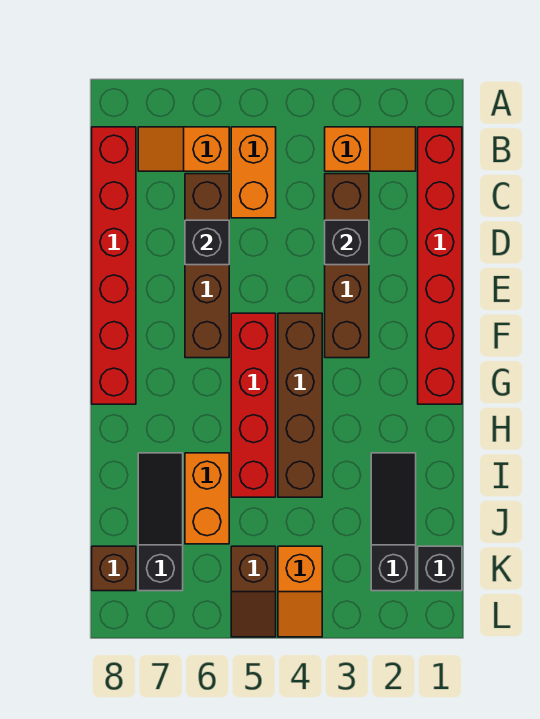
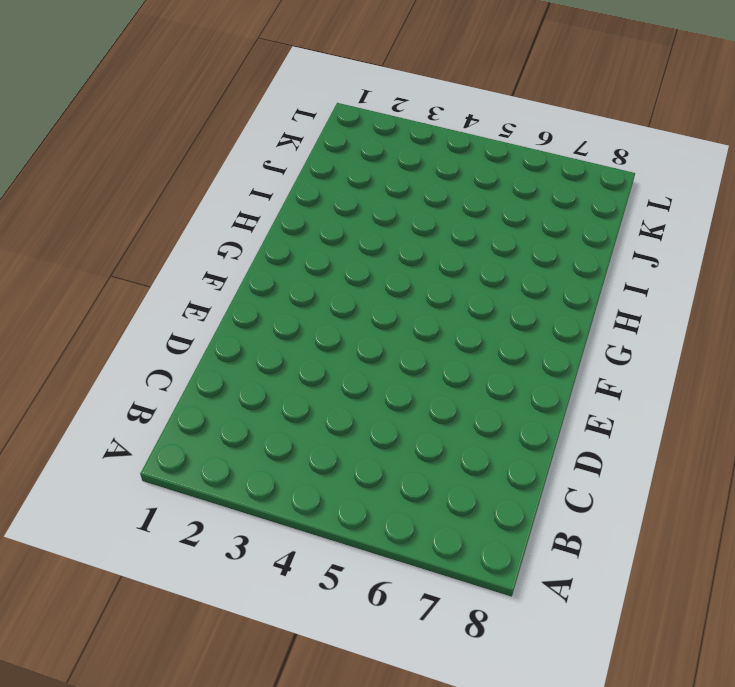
none -> red brick B1:G1 level 1
none -> orange slope B2:B3 level 1 top 3
none -> orange brick B5:C5 level 1

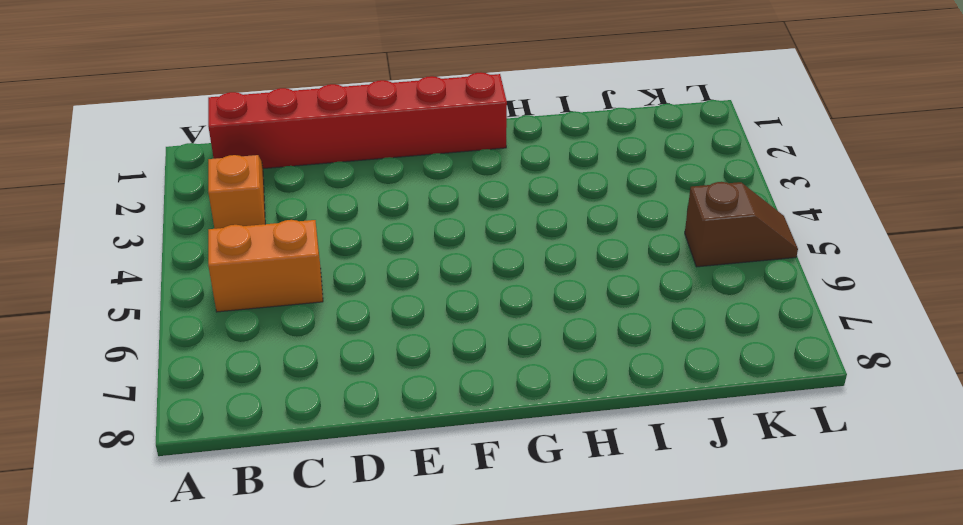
none -> orange slope B6:B7 level 1 top 6
none -> red brick B8:G8 level 1
none -> brown brick C3:F3 level 1

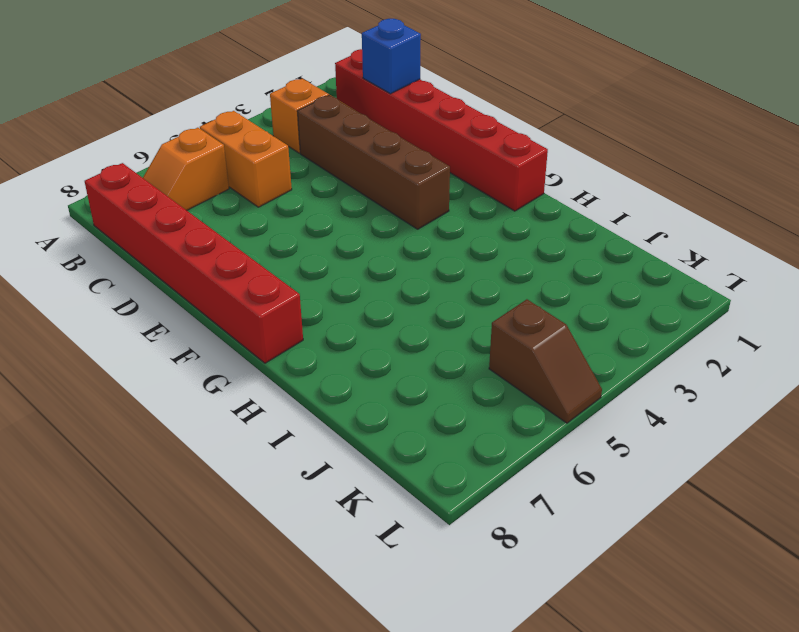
blue brick C1 level 2 -> none
none -> brown brick C6:F6 level 1
none -> brown brick F4:I4 level 1
none -> red brick F5:I5 level 1

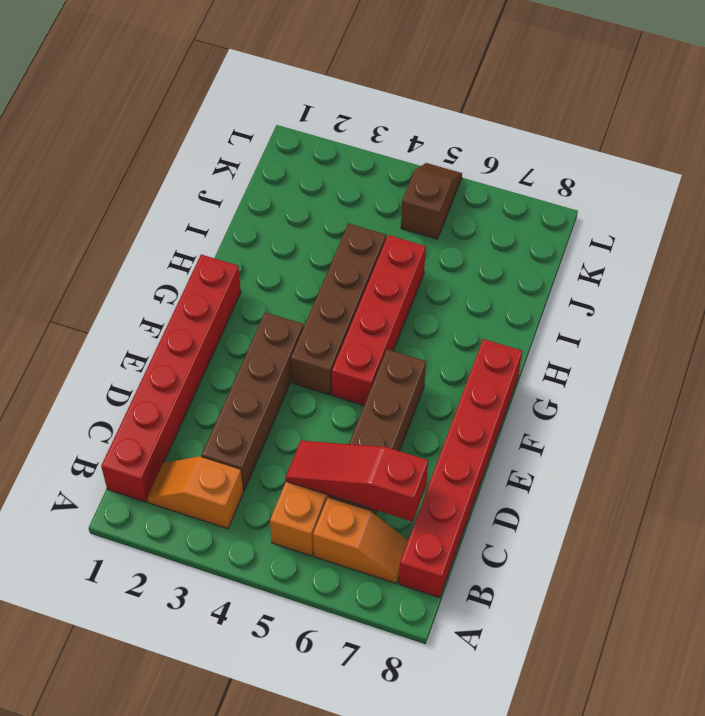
red slope C5:C7 level 2 top 7 -> none
none -> black slope I2:K2 level 1 top K
none -> orange brick I6:J6 level 1
none -> black slope I7:K7 level 1 top K

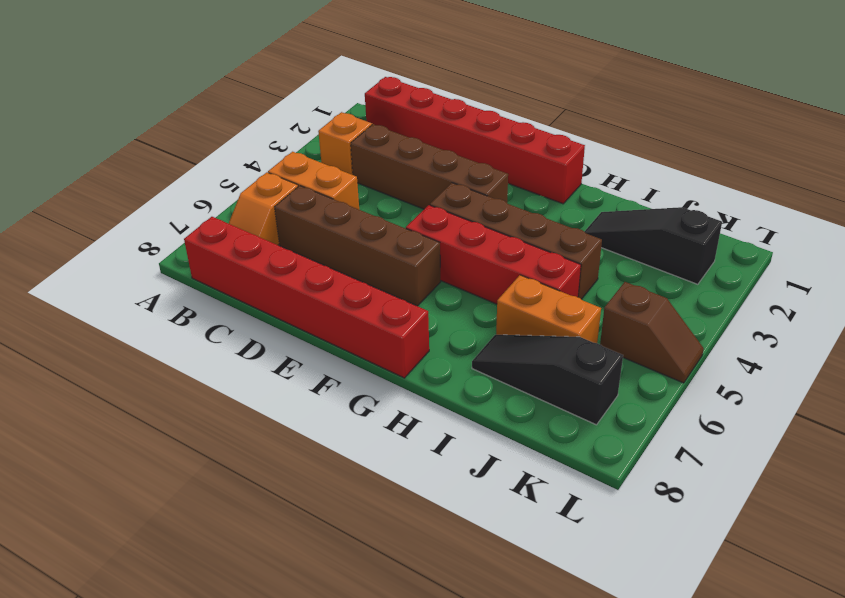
none -> black brick K1 level 1
none -> orange slope K4:L4 level 1 top K
none -> brown brick K8 level 1

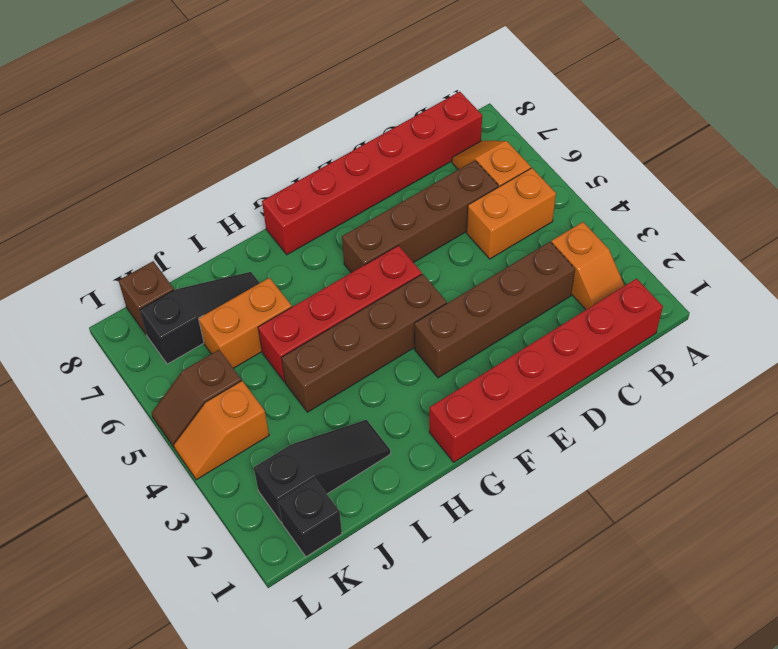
none -> black brick D3 level 2
none -> black brick D6 level 2

